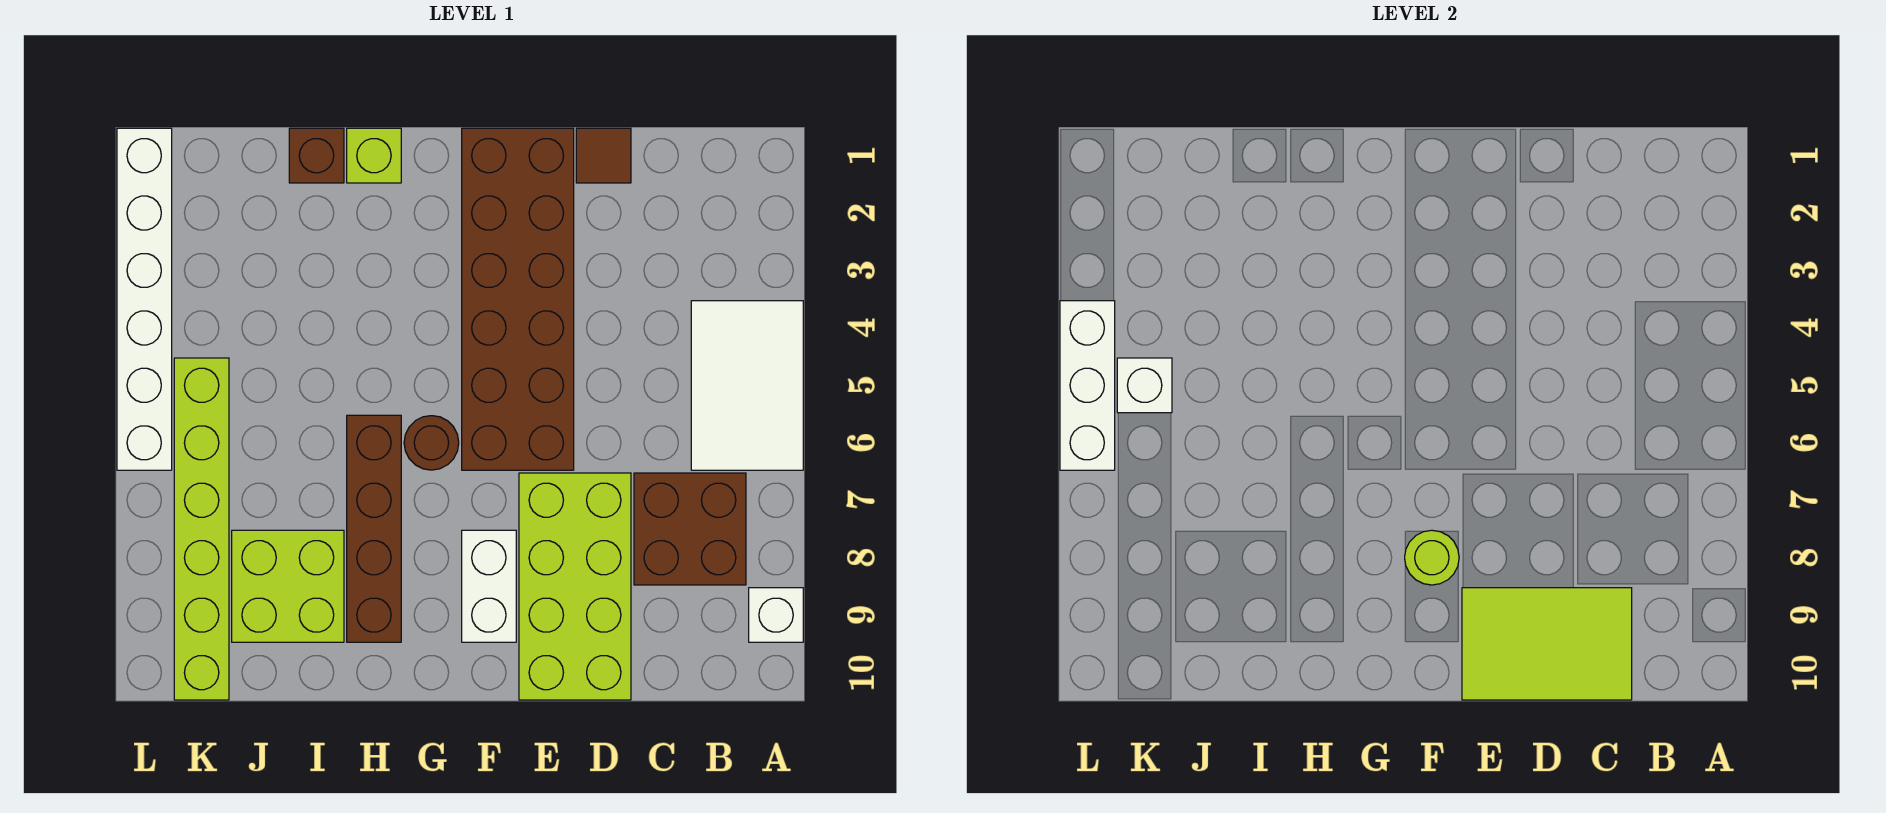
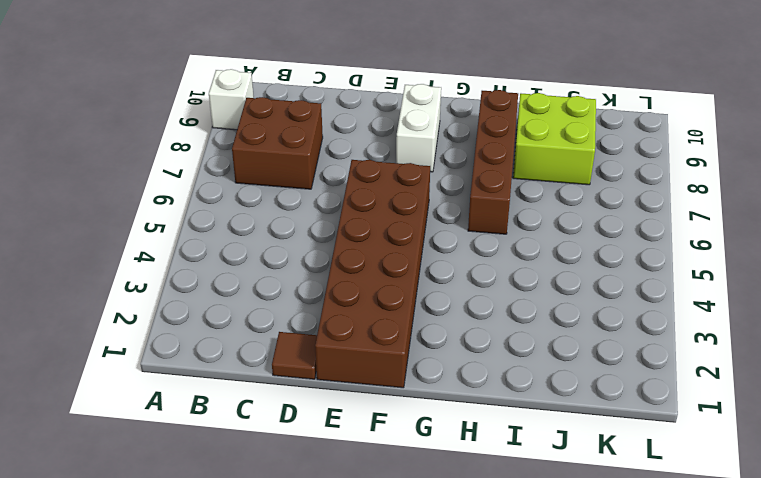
none -> white tile A4:B6 level 1
none -> lime brick D7:E10 level 1
none -> brown round brick G6 level 1

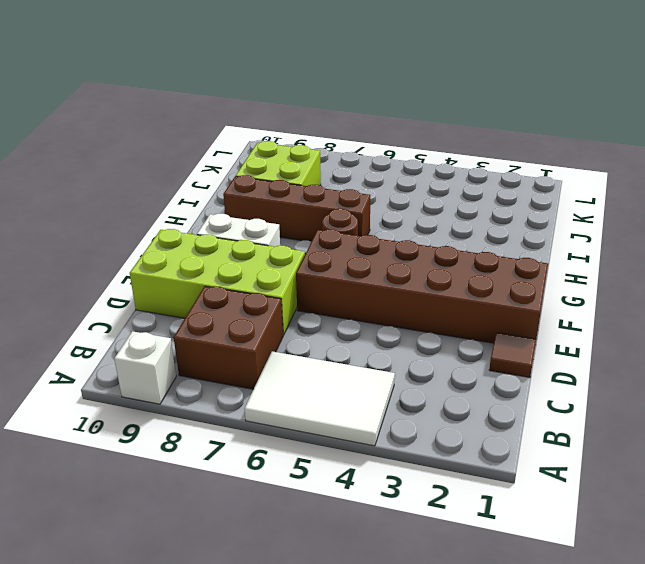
none -> lime brick H1 level 1
none -> brown brick I1 level 1
none -> lime brick K5:K10 level 1

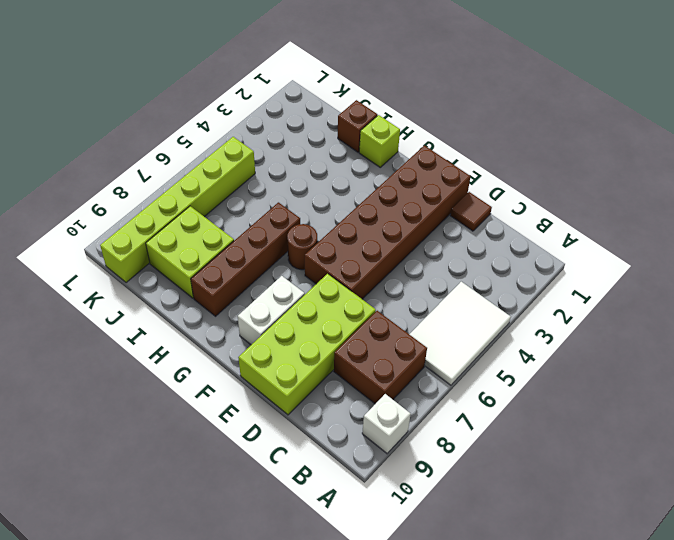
none -> white brick L1:L6 level 1
none -> lime tile C9:E10 level 2
none -> lime round brick F8 level 2

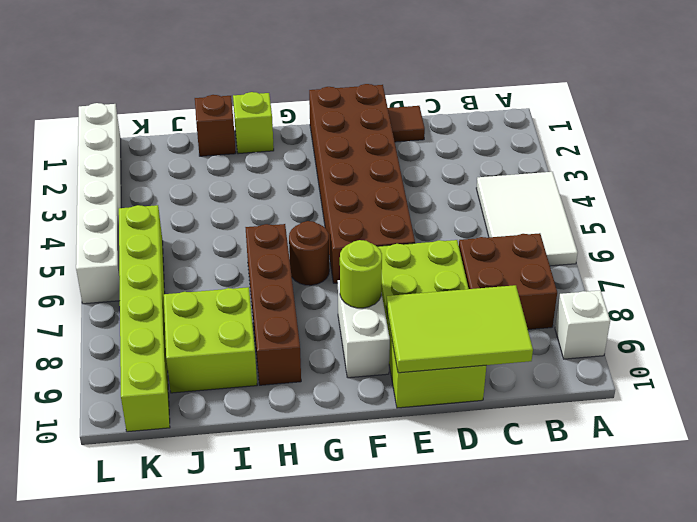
none -> white brick K5 level 2
none -> white brick L4:L6 level 2

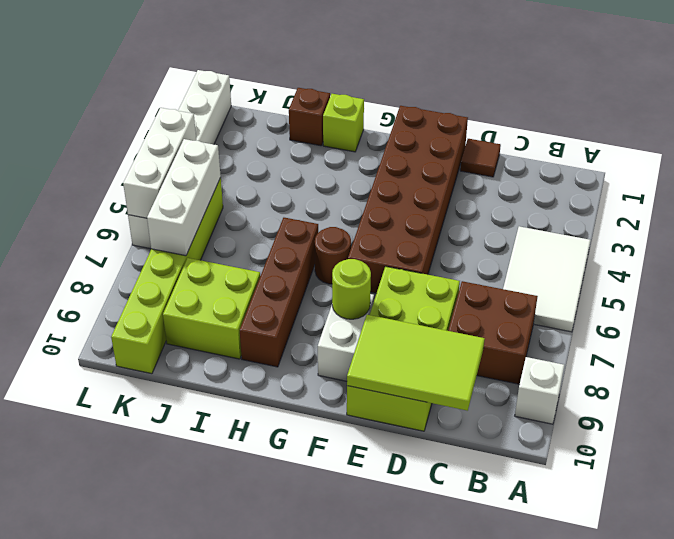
white brick K5:K7 level 2 -> white brick K5 level 2

